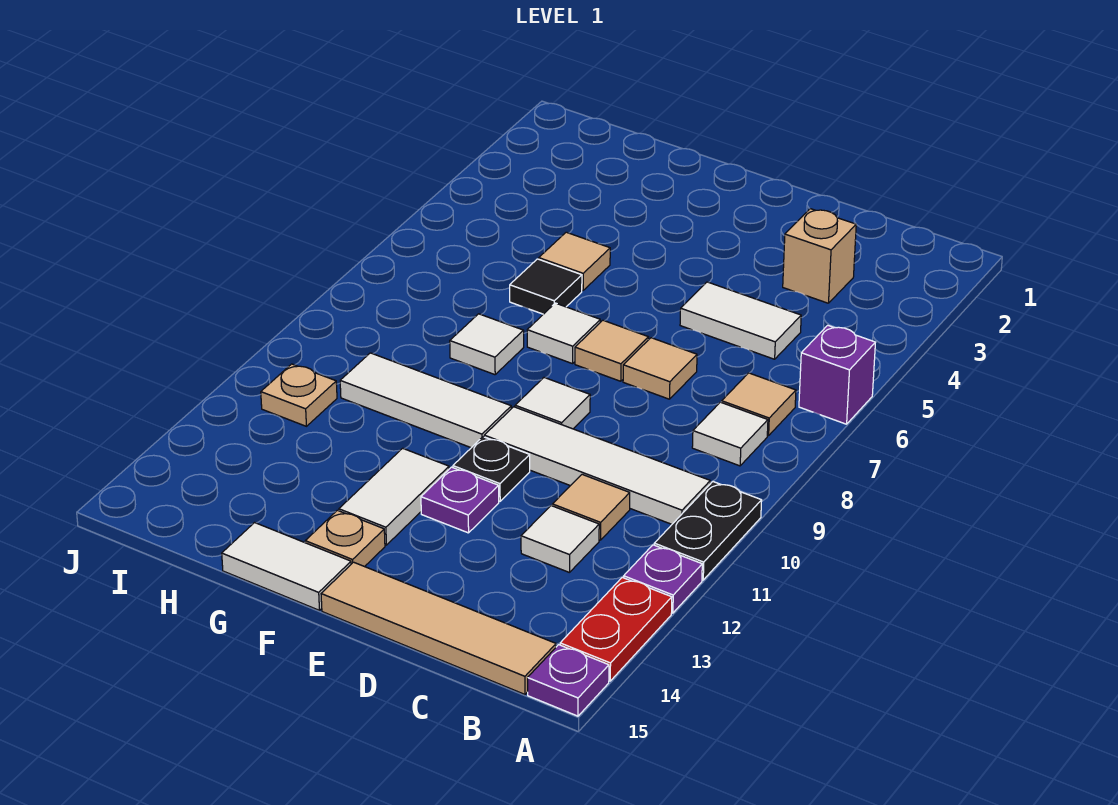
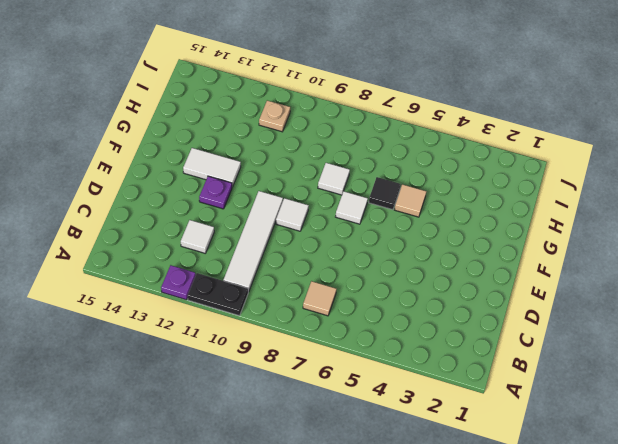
none -> purple brick A6 level 1
none -> red plate A13:A14 level 1
none -> purple plate A15 level 1

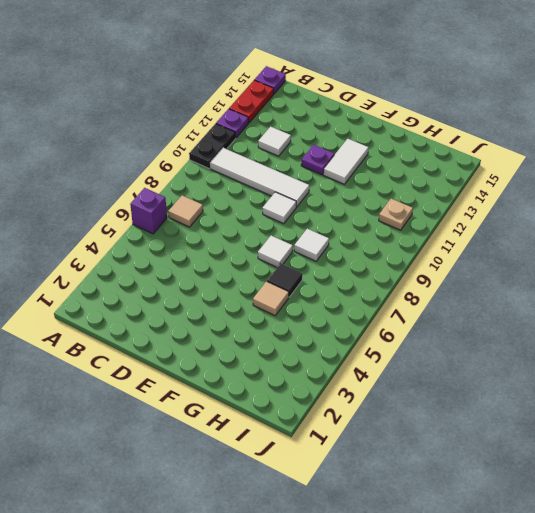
none -> white tile B8 level 1
none -> tan tile B15:E15 level 1
none -> tan brick C3 level 1

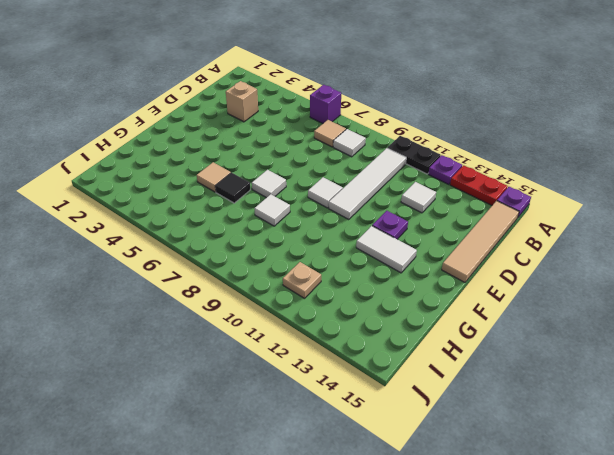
none -> white tile C5:D5 level 1
none -> tan tile C11 level 1
none -> tan tile D7 level 1

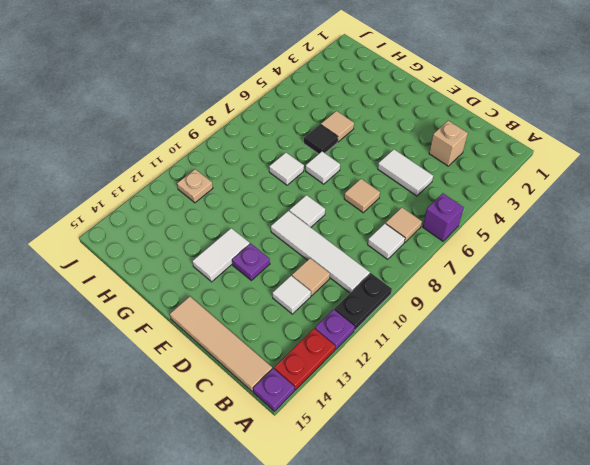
none -> tan tile E7 level 1
none -> black plate E11 level 1
none -> white tile F10:H10 level 1

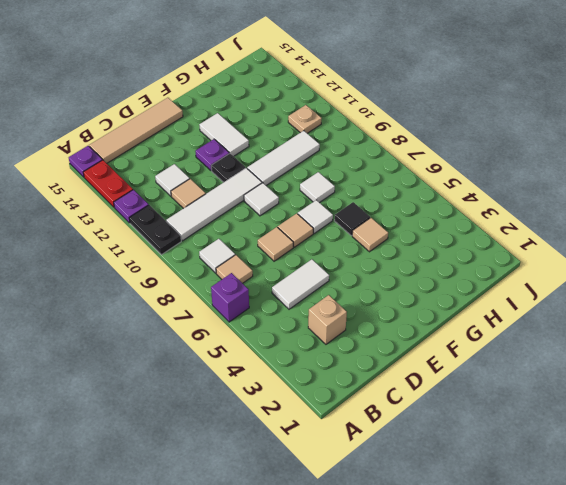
none -> tan plate F14 level 1
none -> white tile F15:G15 level 1

